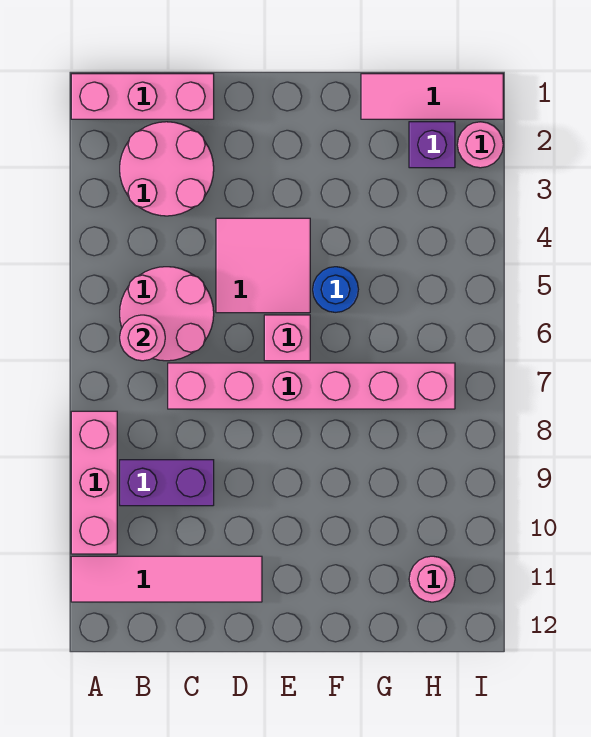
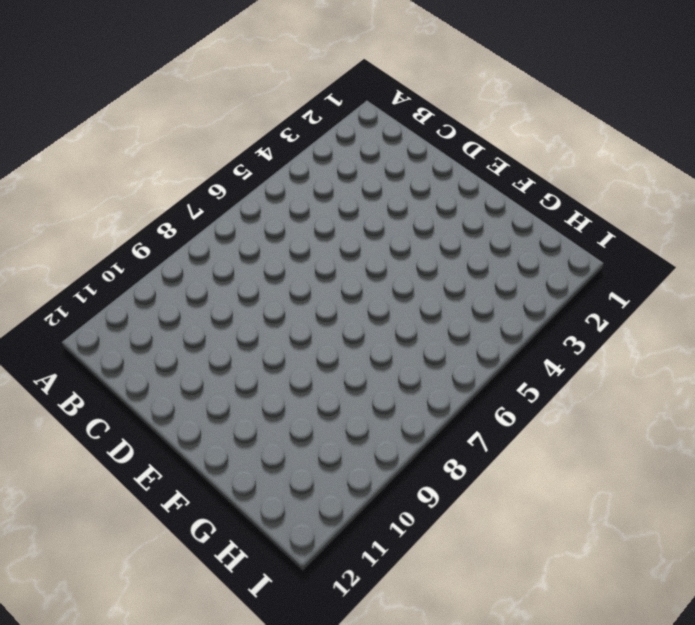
none -> pink brick A1:C1 level 1
none -> pink brick A8:A10 level 1
none -> pink tile A11:D11 level 1

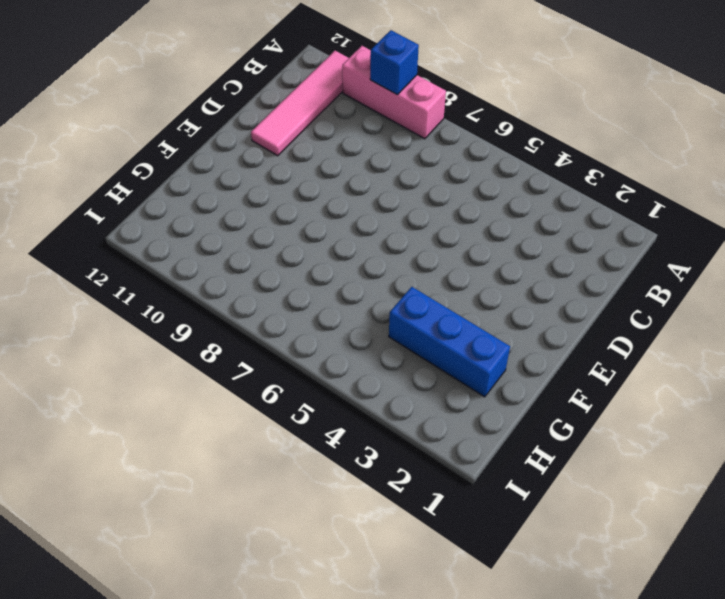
blue brick A9 level 2 -> none
blue brick G2:G4 level 1 -> none
none -> pink brick A1:C1 level 1
none -> pink round brick B2:C3 level 1
none -> pink round brick B5:C6 level 1

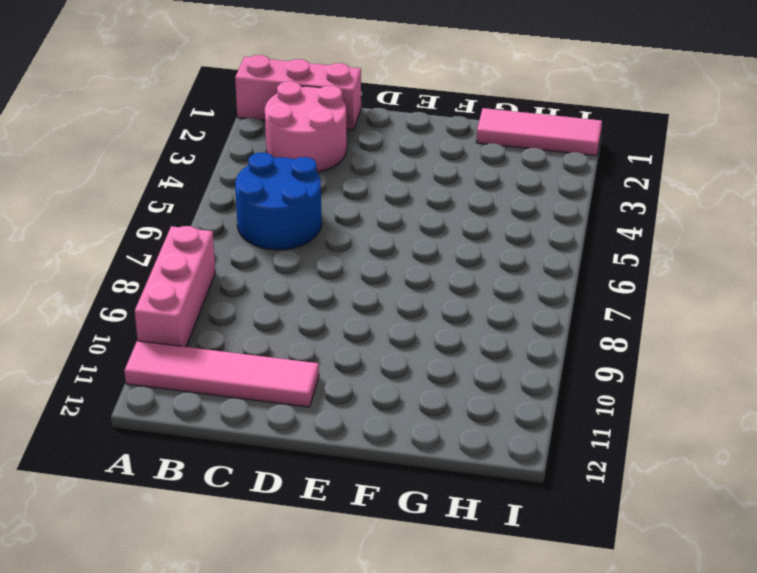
blue round brick B5:C6 level 1 -> pink round brick B5:C6 level 1
none -> purple brick B9:C9 level 1
none -> pink brick C7:H7 level 1
none -> pink tile D4:E5 level 1

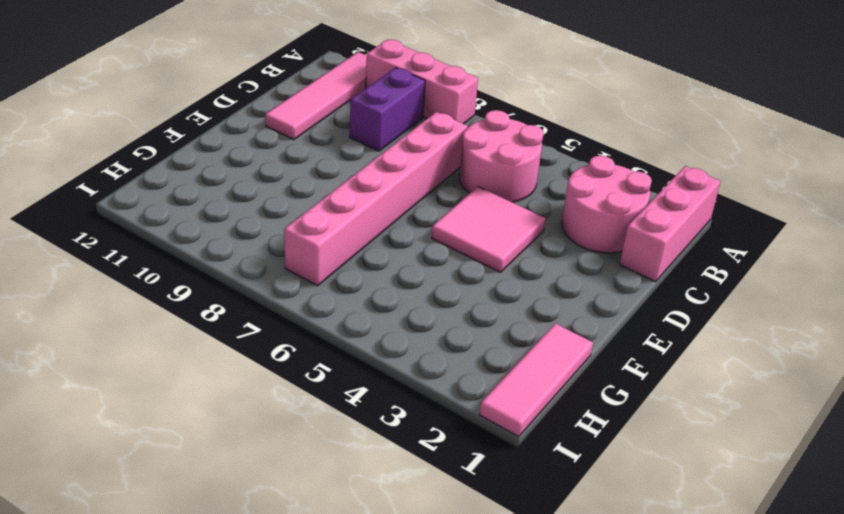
none -> pink brick E6 level 1
none -> blue round brick F5 level 1
none -> purple brick H2 level 1

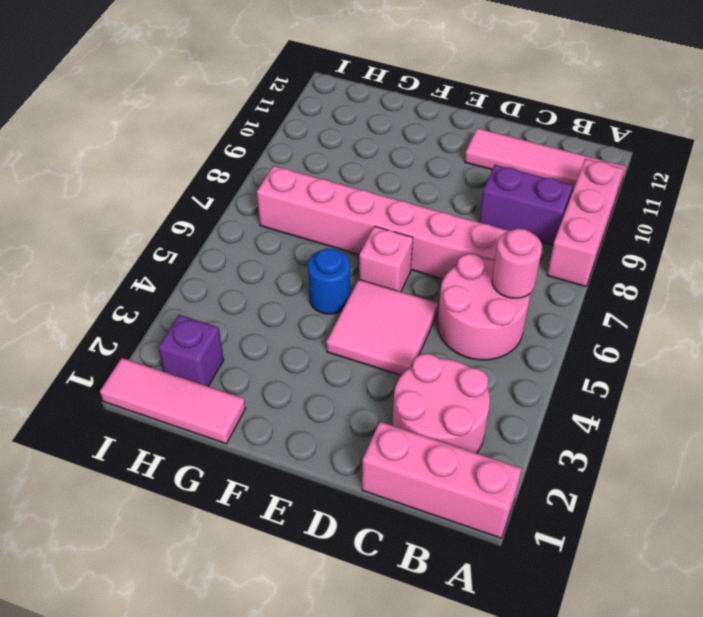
none -> pink round brick H11 level 1
none -> pink round brick I2 level 1

